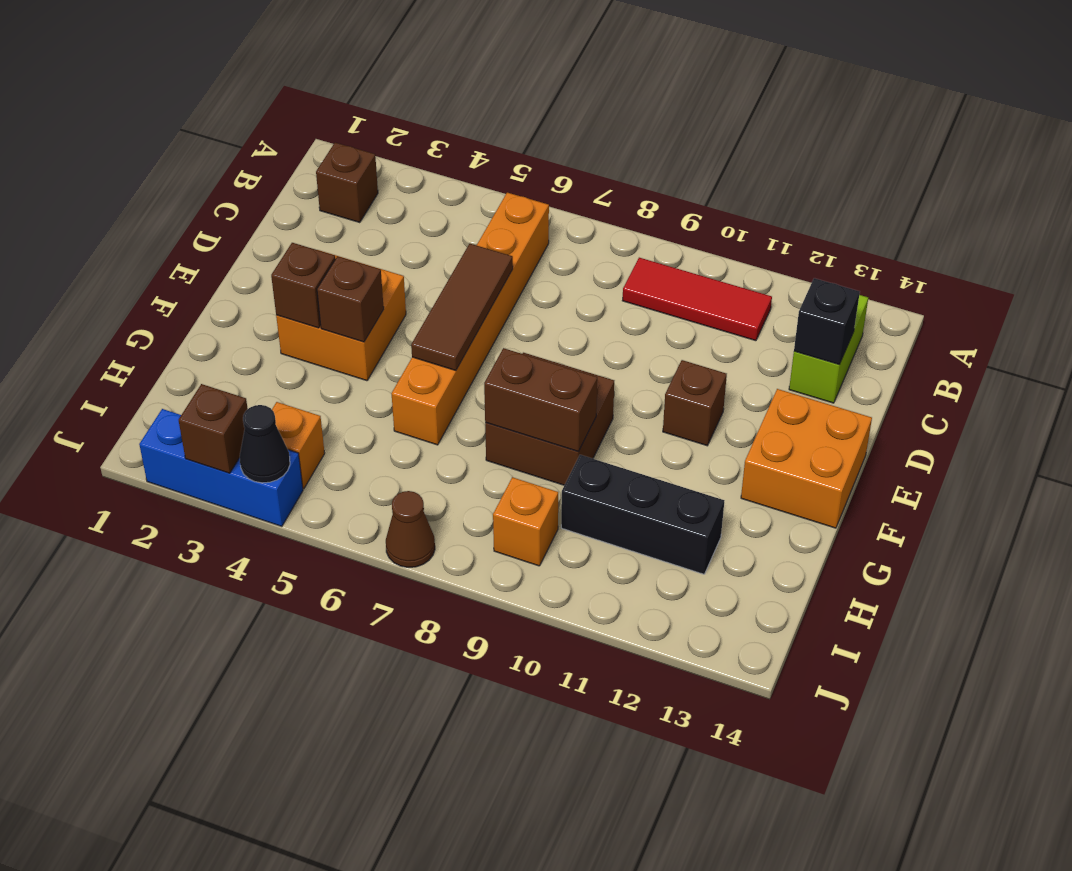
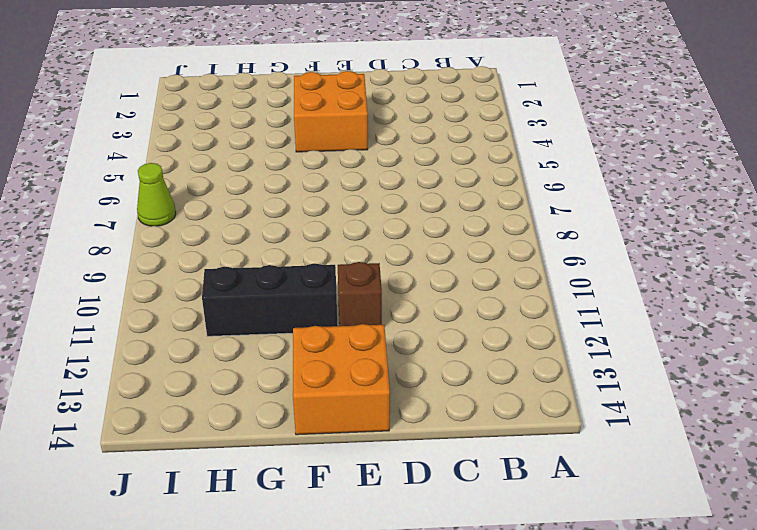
black brick F11:H11 level 1 -> black brick H10:H12 level 1
lime cone J7 level 1 -> brown cone J7 level 1
none -> brown brick B2 level 1
none -> orange brick B6:G6 level 1
none -> red tile B9:B11 level 1

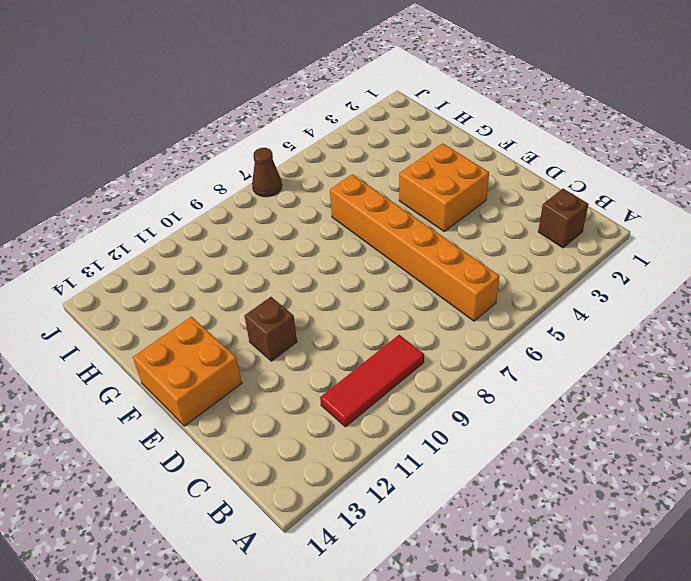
none -> lime brick B13:C13 level 1
none -> brown brick F8:G9 level 1
none -> black brick H10:H12 level 1

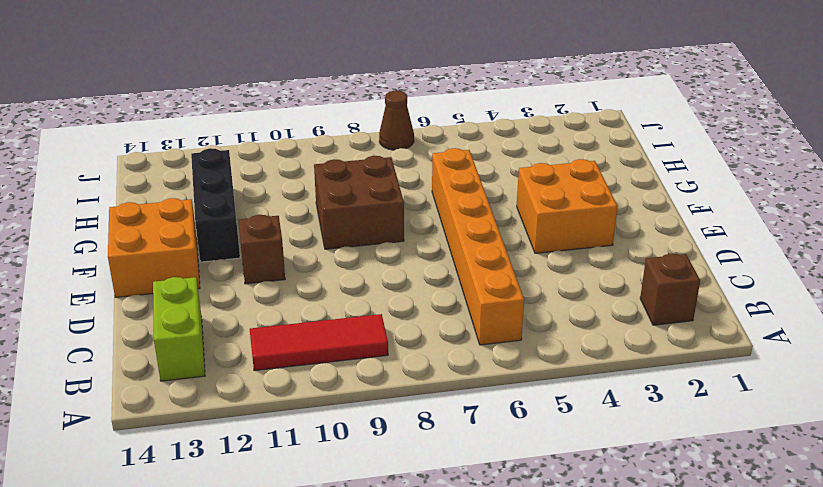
black brick F12:H12 level 1 -> black brick H10:H12 level 1
none -> orange brick I4 level 1
none -> orange brick I9 level 1
none -> blue brick J2:J4 level 1

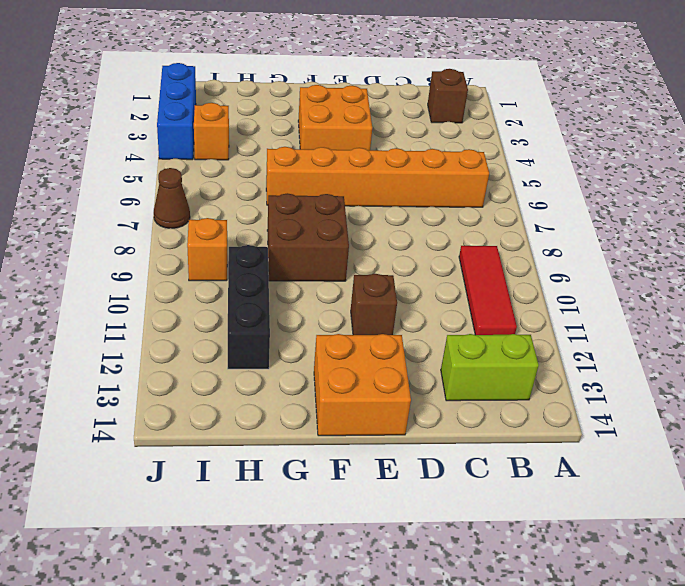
none -> black brick C13 level 2
none -> brown tile D6:F6 level 2
none -> brown brick F3 level 2

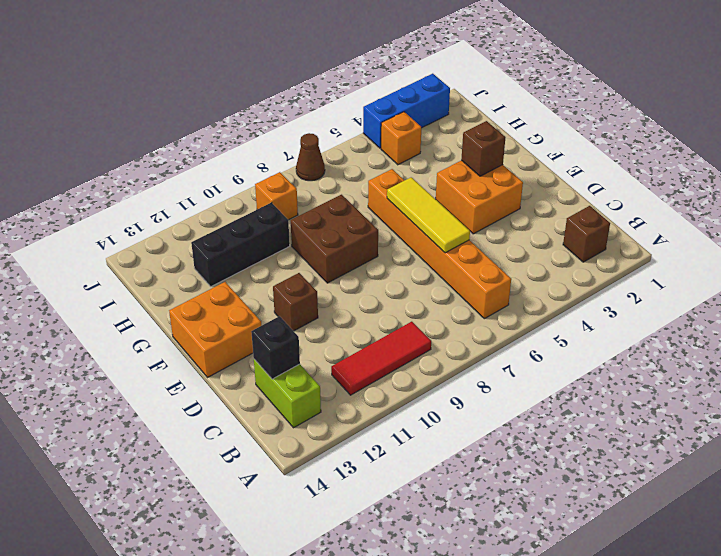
yellow tile D6:F6 level 2 -> brown tile D6:F6 level 2
none -> brown brick F4 level 2
none -> brown brick G8:G9 level 2
none -> brown brick J3 level 2

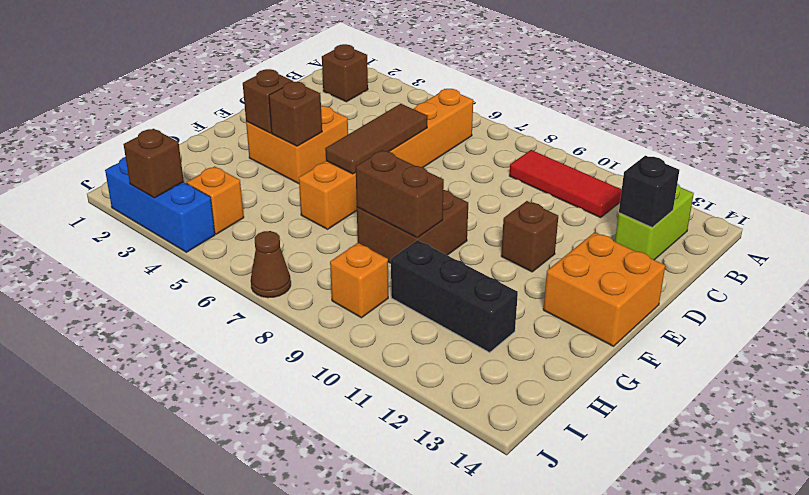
none -> black cone J4 level 2

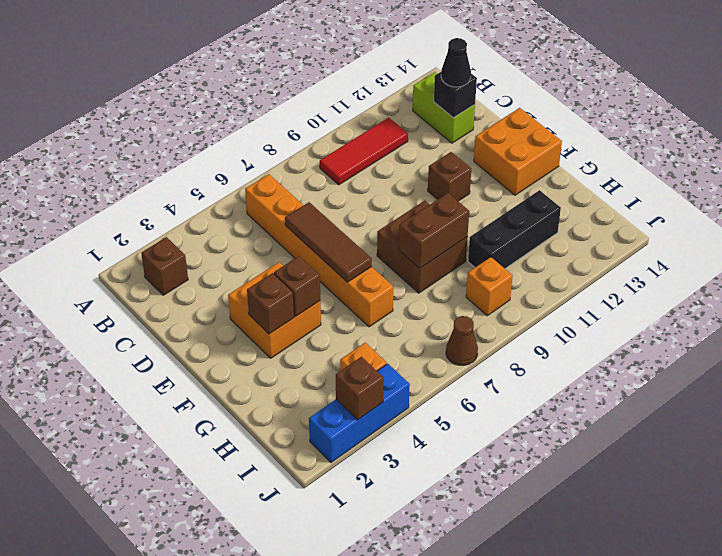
black cone C13 level 3 -> black cone J4 level 2

